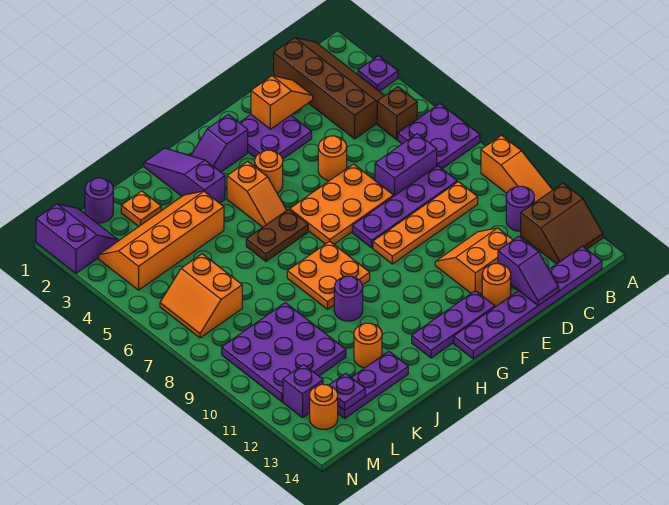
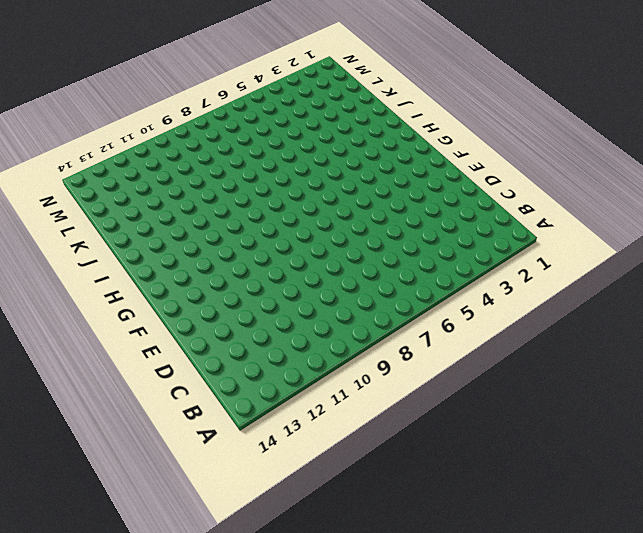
none -> purple plate A3 level 1
none -> purple plate A6:B7 level 1
none -> orange slope A9:A11 level 1 top 9
none -> brown slope A12:B13 level 1 top 12

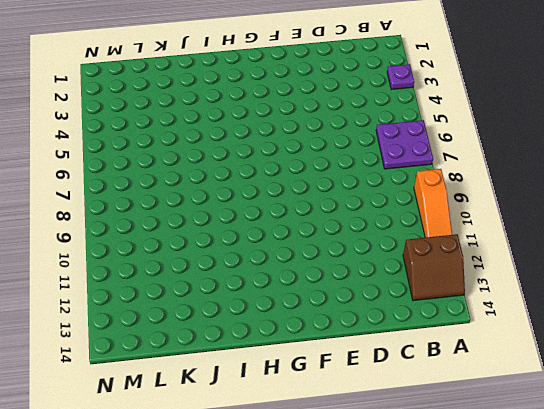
none -> brown slope B1:C4 level 1 top C
none -> brown brick B5 level 1
none -> purple round brick B11 level 1
none -> purple plate B14:G14 level 1

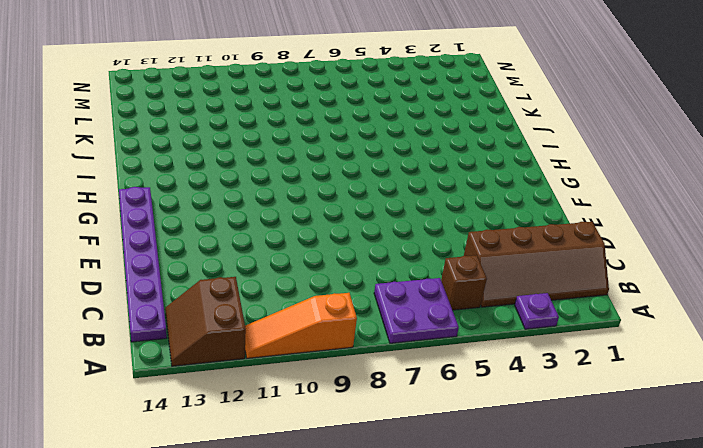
none -> purple round brick B11 level 1
none -> purple brick C7:D7 level 1
none -> purple plate C8:F8 level 1
none -> orange plate C9:F9 level 1

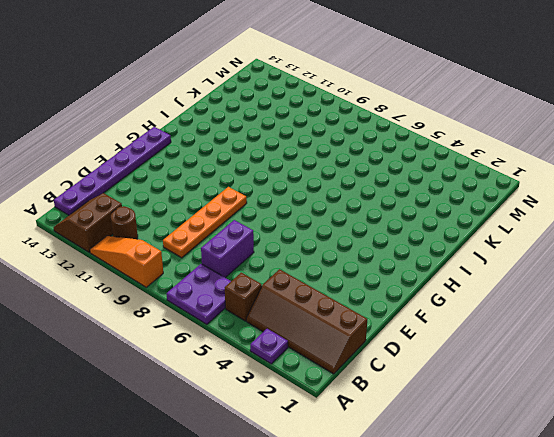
brown round brick B11 level 1 -> purple round brick B11 level 1
none -> purple plate C8:F8 level 1
none -> orange slope D11:E12 level 1 top 12
none -> purple plate E2:F3 level 1
none -> orange round brick E5 level 1

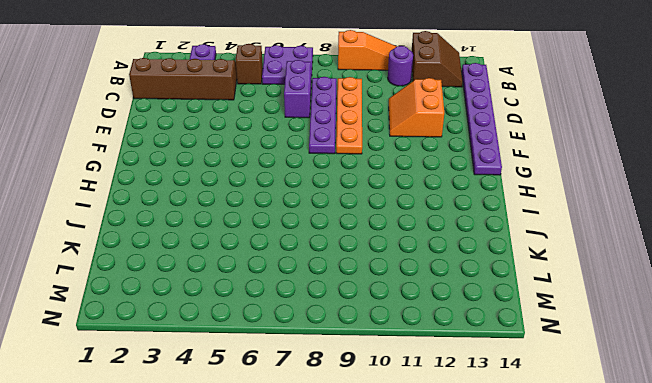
none -> purple plate E2:F3 level 1
none -> orange round brick E5 level 1
none -> orange plate E6:G7 level 1
none -> orange round brick E13 level 1

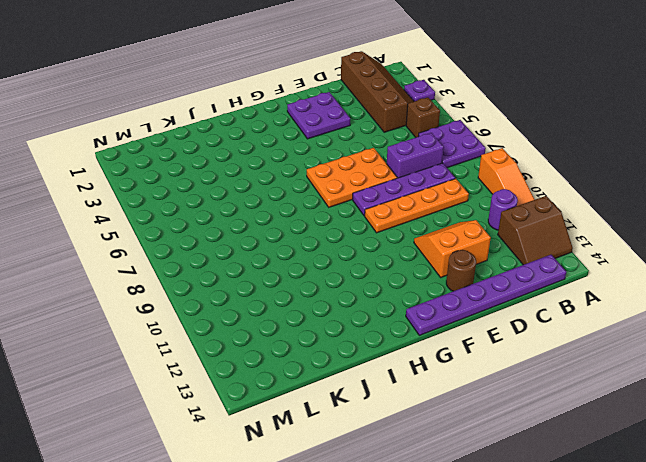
brown round brick E13 level 1 -> orange round brick E13 level 1
none -> orange round brick E5 level 1
none -> purple plate F13:H13 level 1
none -> purple slope G2:H2 level 1 top G
none -> orange round brick G4 level 1

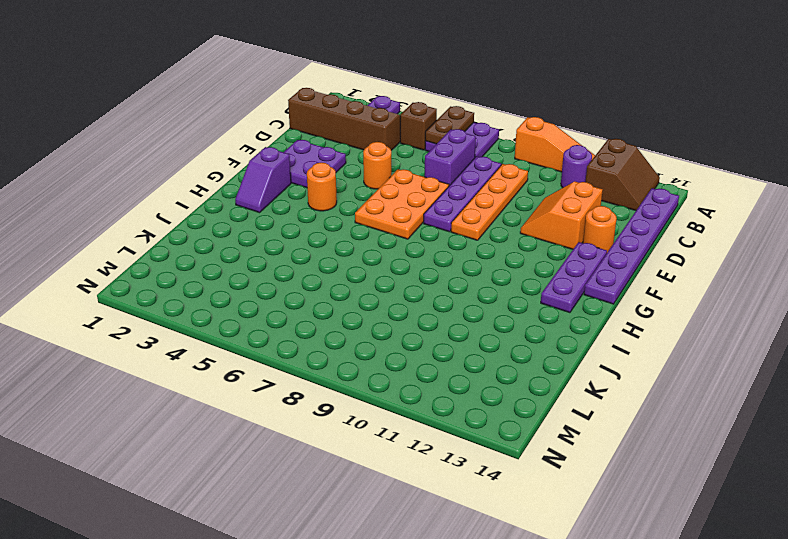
brown plate A6:B6 level 2 -> brown plate H6:I6 level 1
none -> orange slope H4:H5 level 1 top 4
none -> orange plate H8:I9 level 1
none -> purple slope I1:I3 level 1 top 3
none -> purple round brick I10 level 1

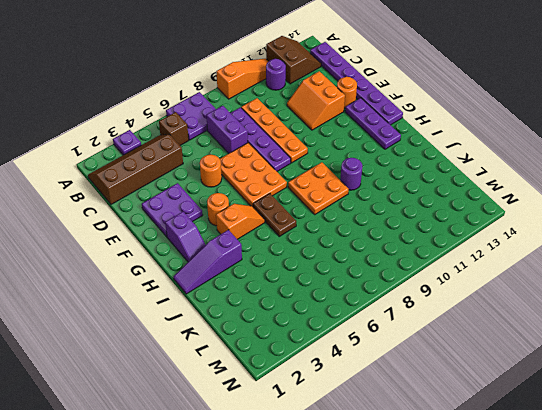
none -> orange slope J3:M4 level 1 top 4
none -> orange round brick J12 level 1
none -> purple plate J13:L13 level 1
none -> orange plate K2 level 1

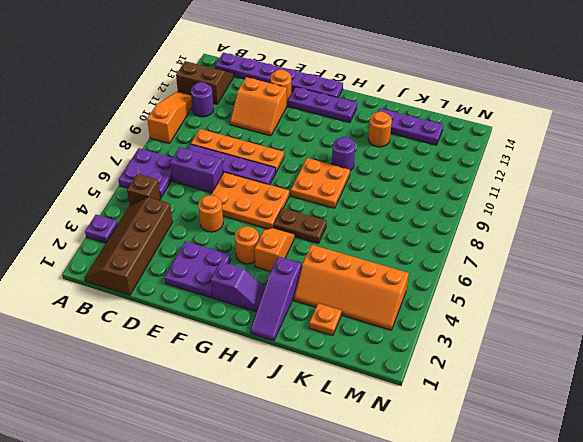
none -> purple plate K9:M11 level 1
none -> purple round brick L1 level 1
none -> orange slope L6:M7 level 1 top L
none -> purple slope M1:N2 level 1 top N

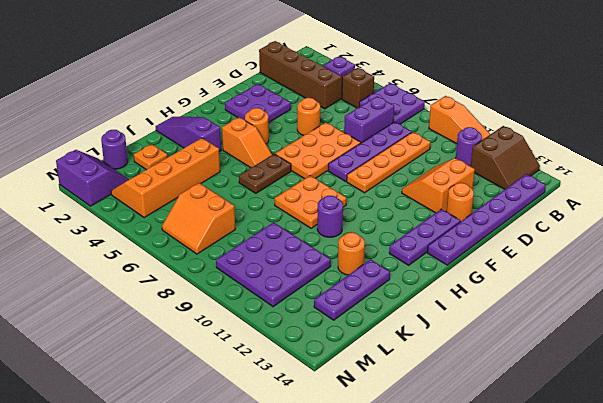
none -> purple slope G2:H2 level 1 top G
none -> purple brick M12 level 1
none -> orange round brick M13 level 1
none -> orange slope D2:E2 level 2 top E

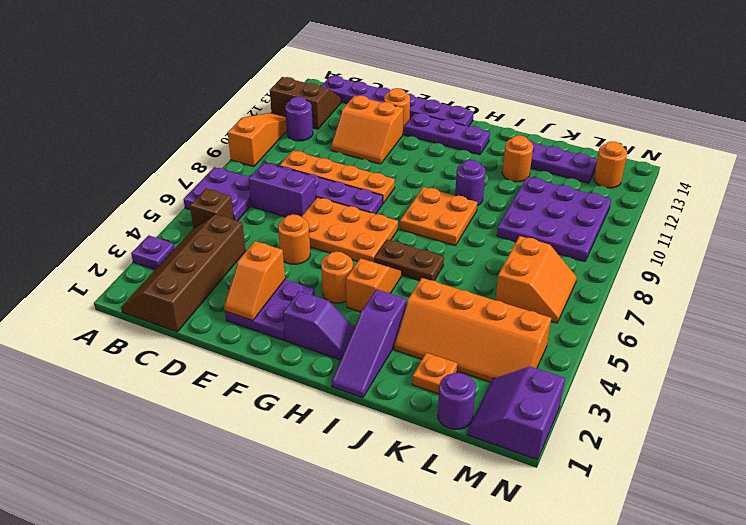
orange slope E2:E3 level 2 top 3 -> orange slope D2:E2 level 2 top E
none -> purple brick M12 level 1
none -> purple slope D13:D14 level 2 top 13
none -> purple plate L13 level 2

